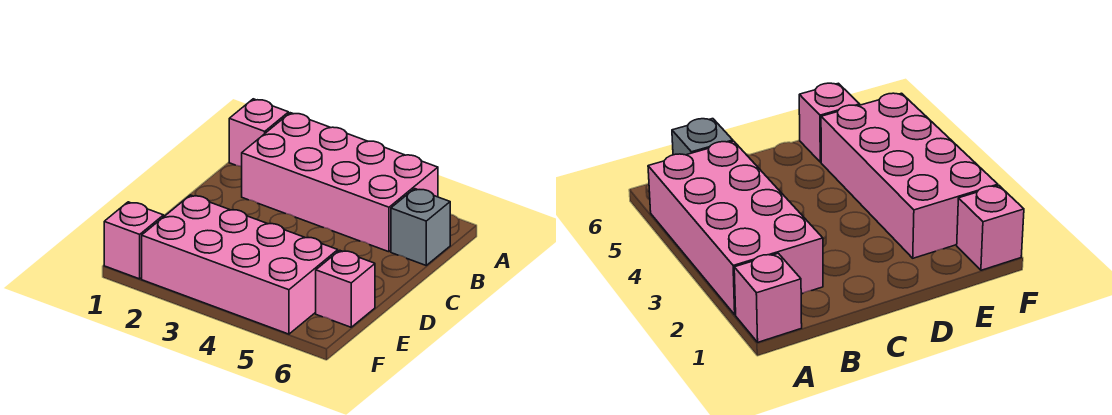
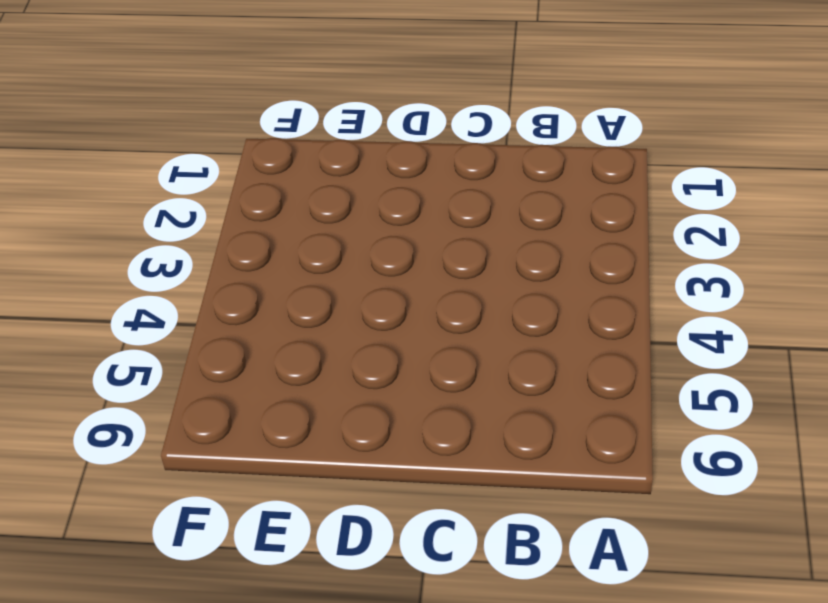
none -> pink brick A1 level 1
none -> pink brick A2:B5 level 1

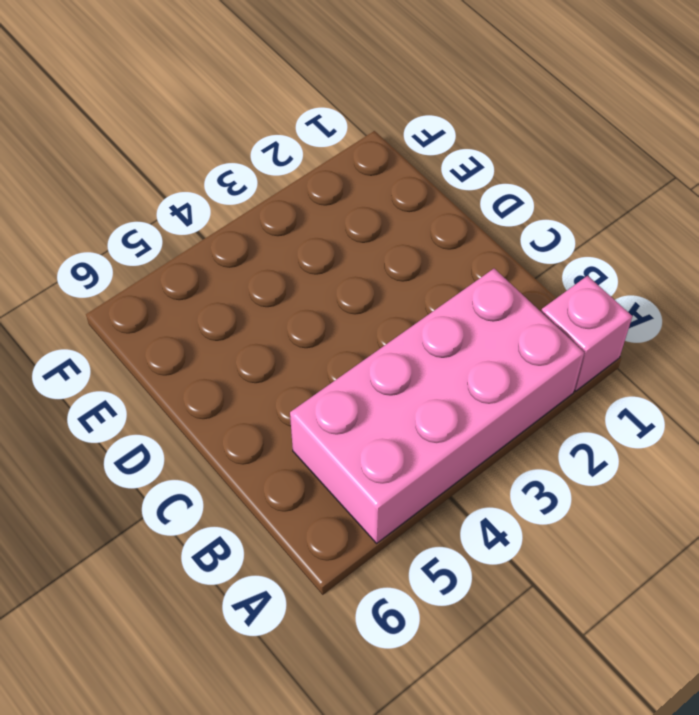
none -> grey brick B6 level 1
none -> pink brick E2:F5 level 1

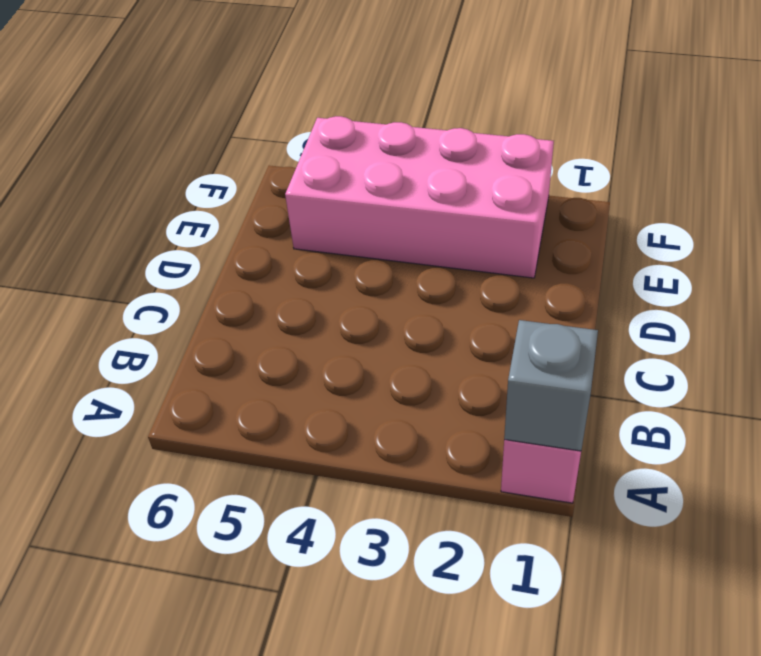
grey brick A1 level 2 -> grey brick B6 level 1
none -> pink brick A2:B5 level 1
none -> pink brick E6 level 1

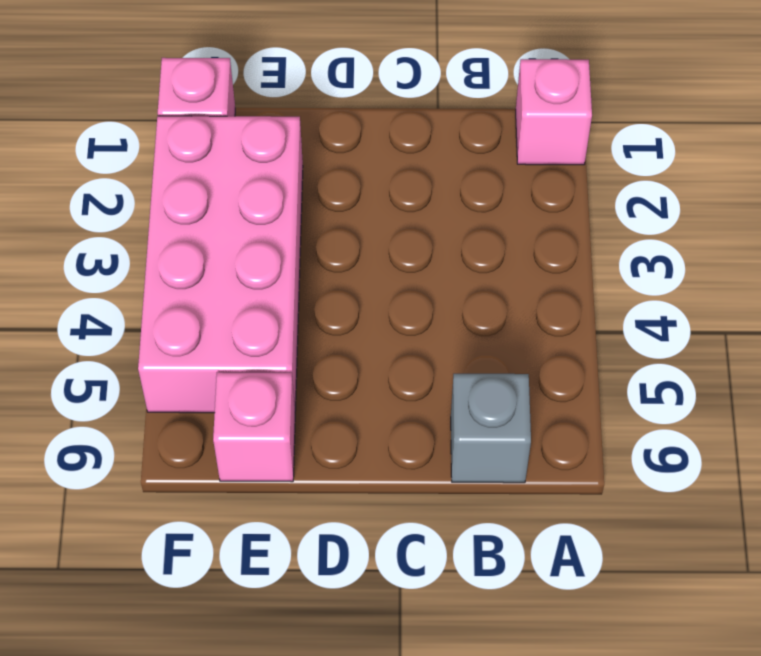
none -> pink brick A2:B5 level 1

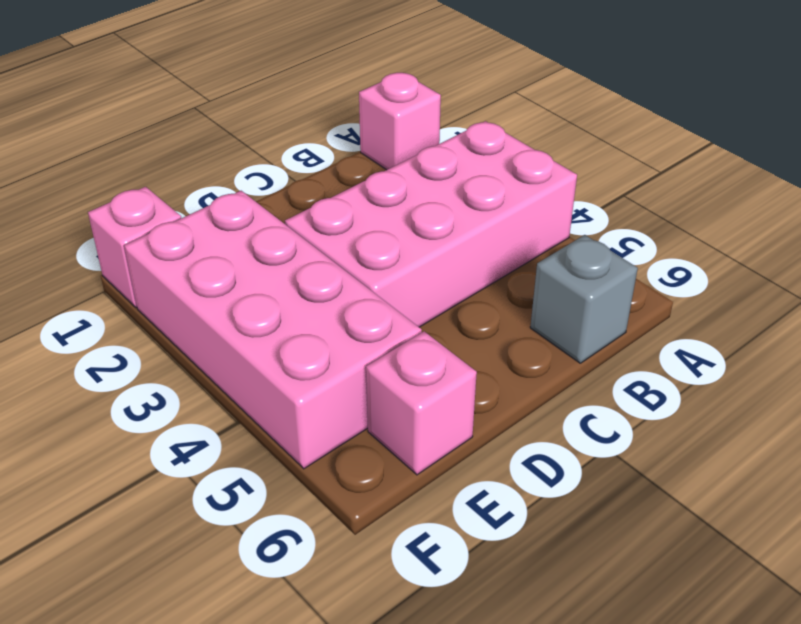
pink brick A3:D4 level 1 -> pink brick A2:B5 level 1

